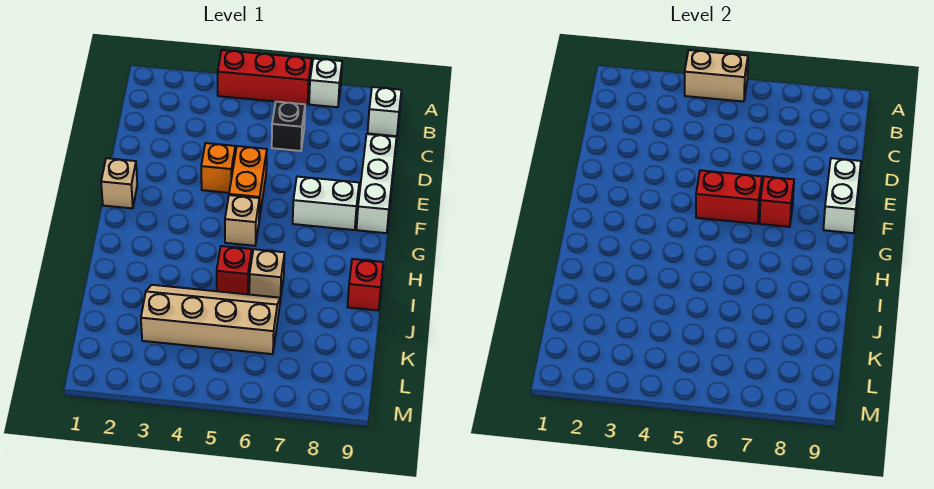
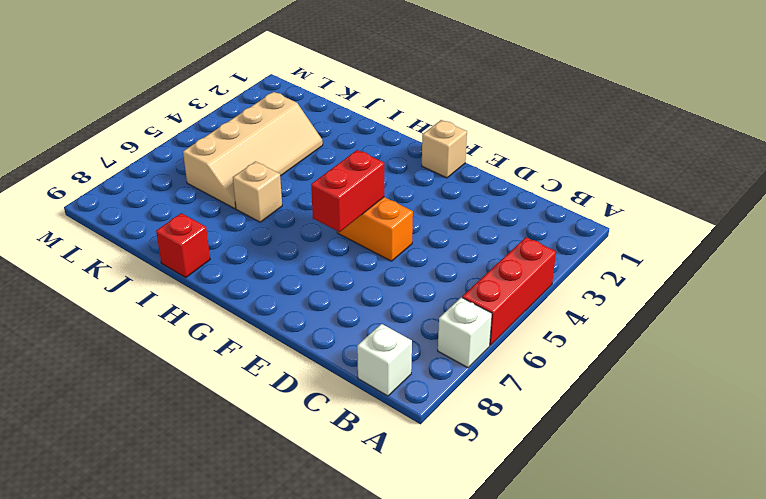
none -> black brick C6 level 1
none -> white brick D9:F9 level 1
none -> orange brick E4 level 1

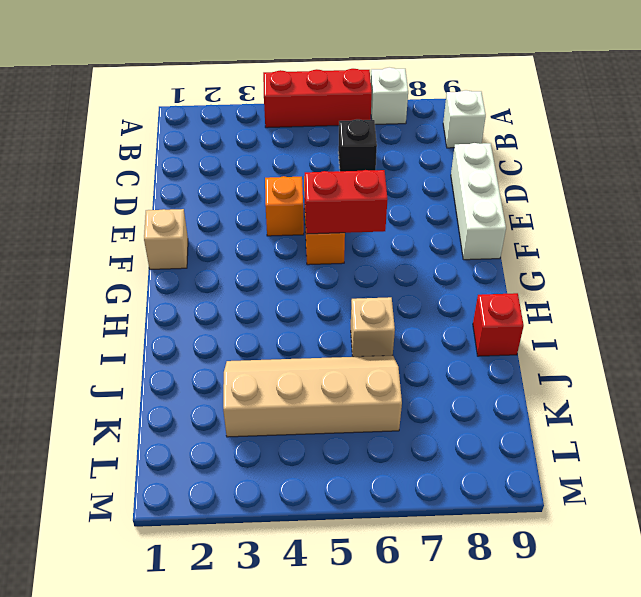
none -> white brick F7:F8 level 1
none -> tan brick G5 level 1
none -> red brick I5 level 1

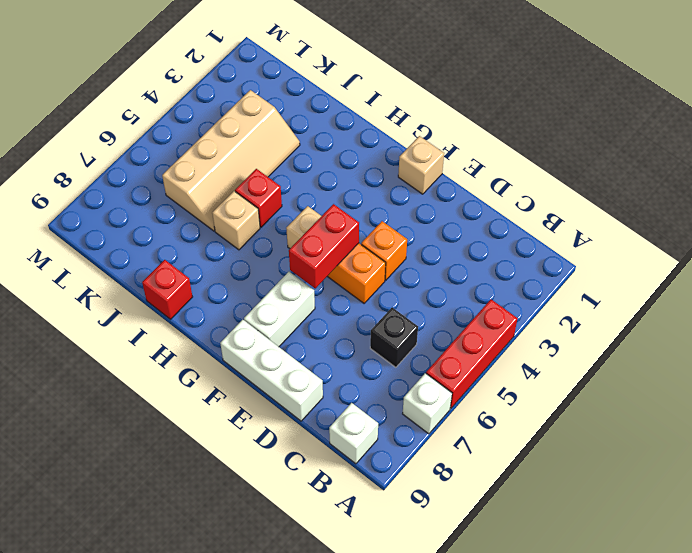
none -> tan brick A4:A5 level 2
none -> white brick E9:F9 level 2
none -> red brick F7 level 2

